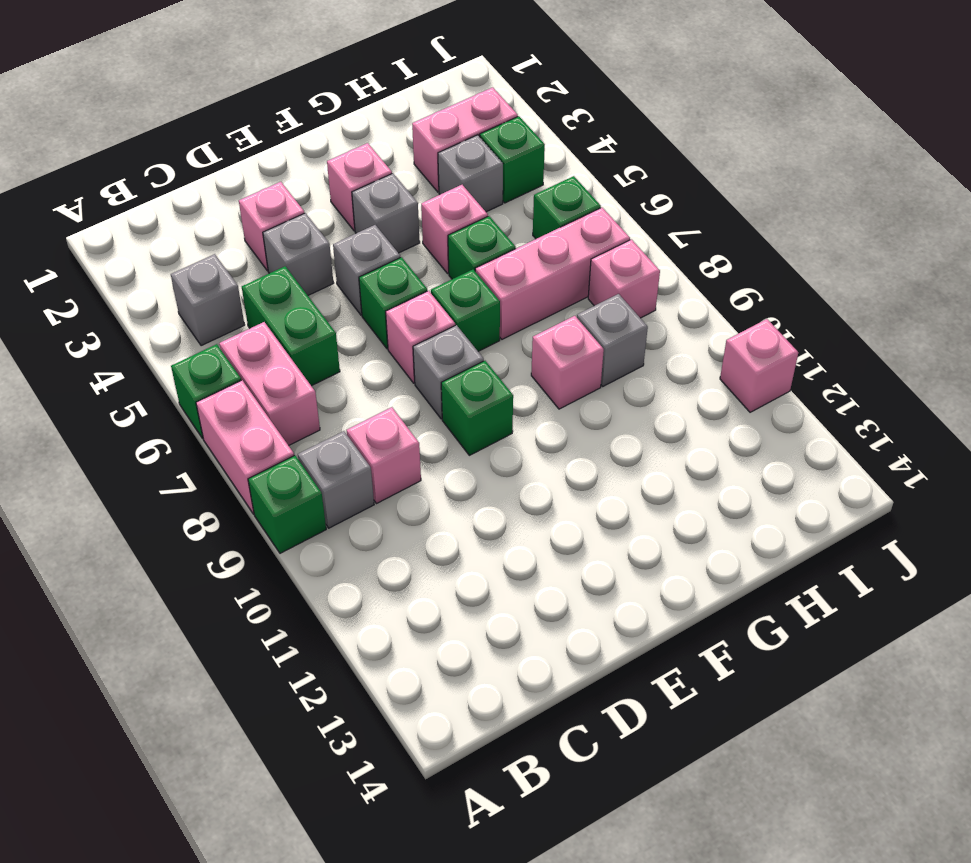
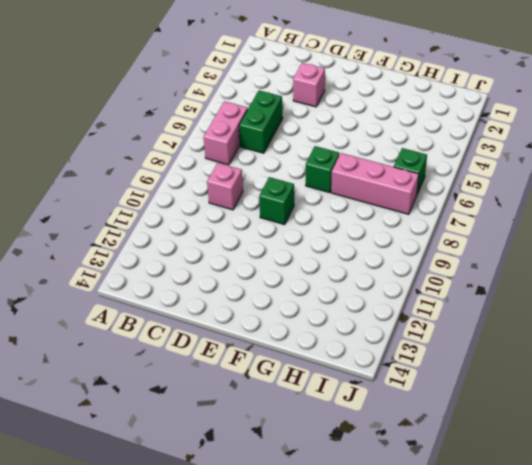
none -> green brick A6 level 1
none -> pink brick A7:A8 level 1
none -> green brick A9 level 1

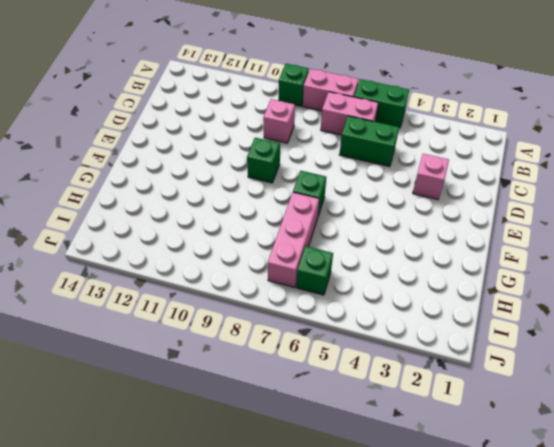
green brick A5:A6 level 1 -> green brick A6 level 1
none -> grey brick B4 level 1
none -> grey brick B9 level 1
none -> grey brick D4 level 1

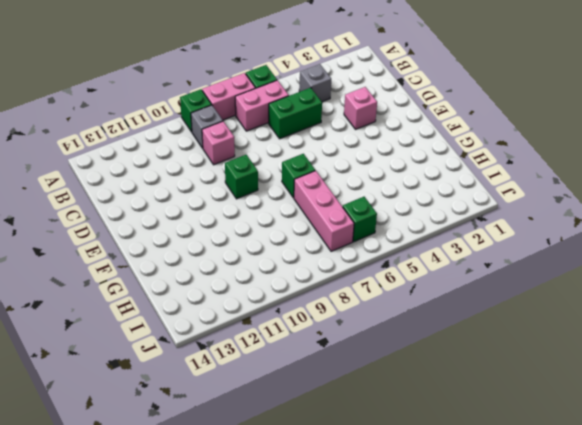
none -> grey brick D4 level 1
none -> grey brick E5 level 1
none -> green brick E6 level 1

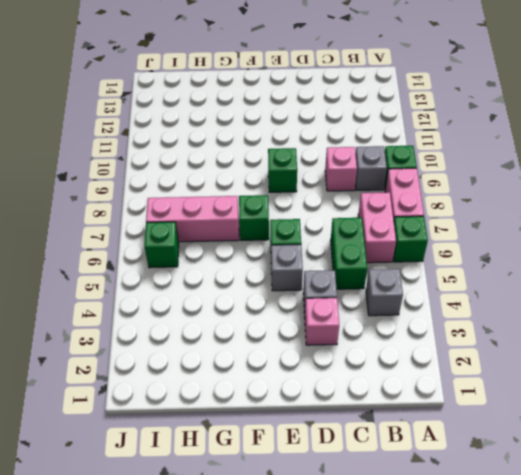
none -> pink brick E7 level 1
none -> grey brick E8 level 1
none -> pink brick F3 level 1

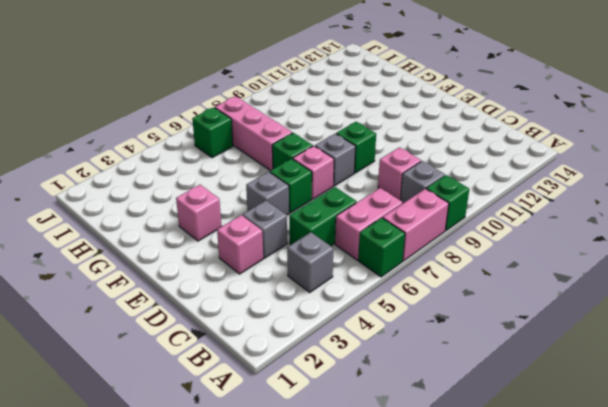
none -> grey brick F4 level 1
none -> pink brick G5 level 1
none -> green brick G6 level 1

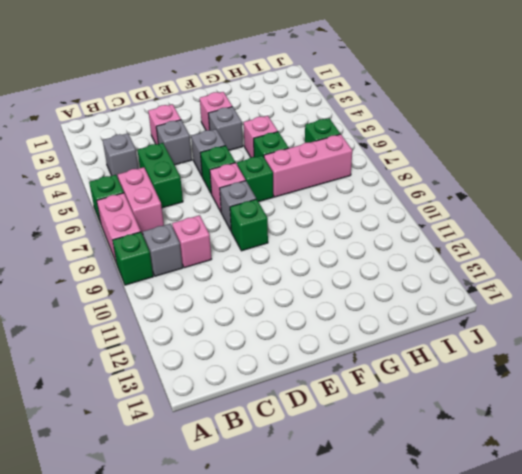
none -> pink brick G9 level 1
none -> pink brick H3:I3 level 1
none -> grey brick H4 level 1

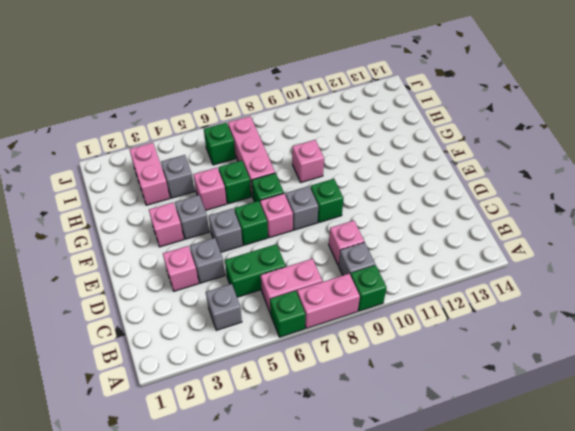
none -> grey brick H9 level 1
none -> green brick I4 level 1
none -> pink brick I8 level 1

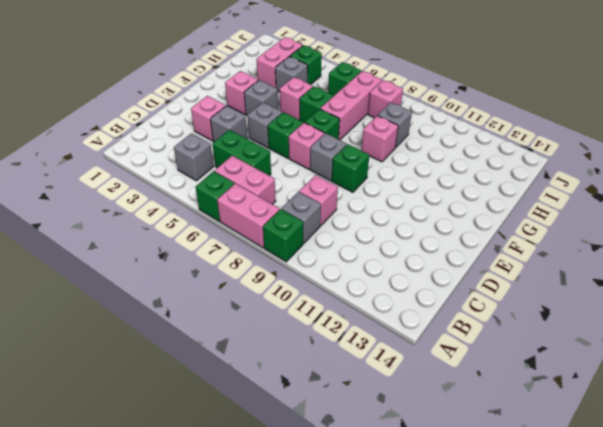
none -> pink brick J11 level 1

